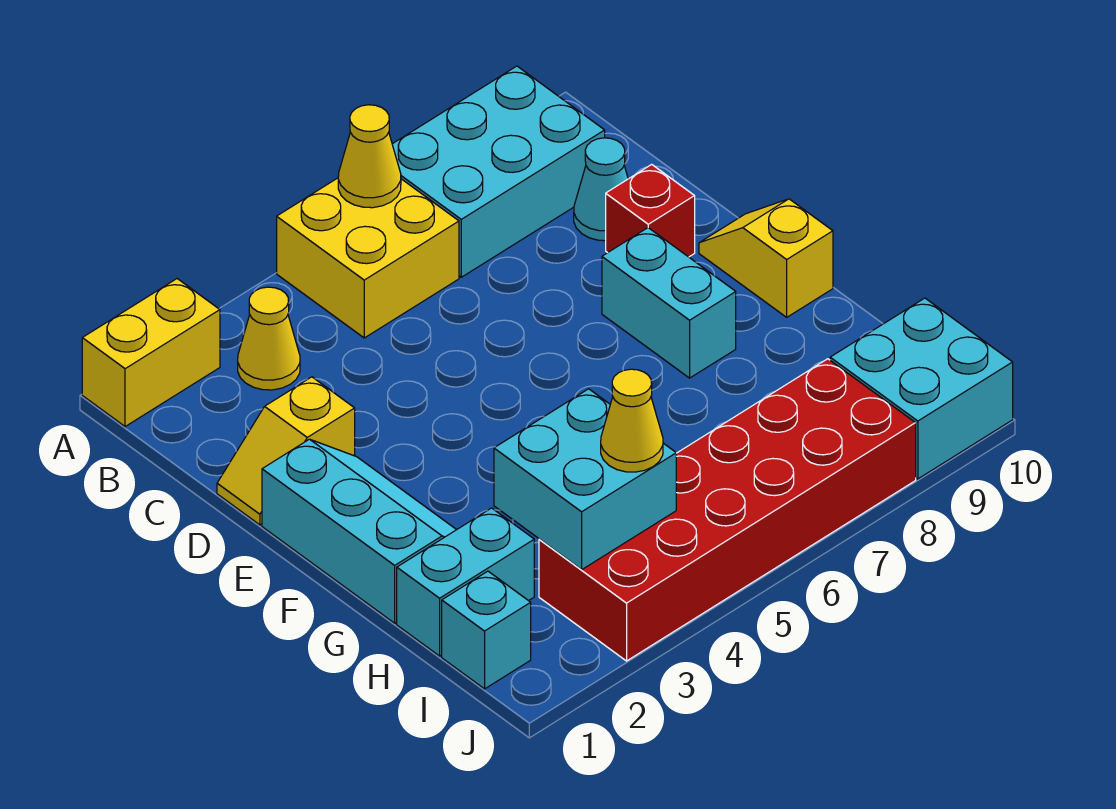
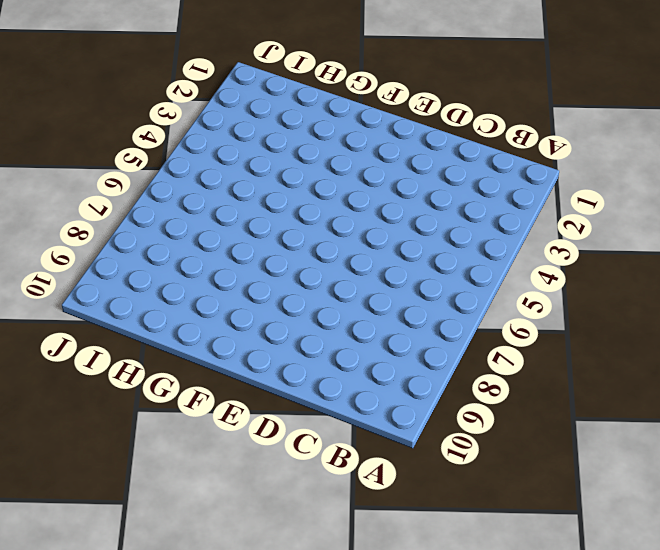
none -> yellow brick A1:A2 level 1
none -> yellow brick A5:B6 level 1
none -> cyan brick A7:B9 level 1

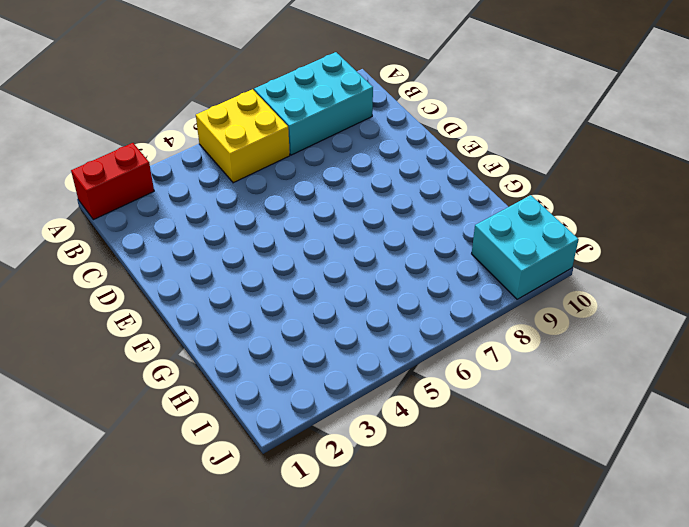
red brick A1:A2 level 1 -> yellow brick A1:A2 level 1
none -> yellow cone B3 level 1
none -> cyan cone C9 level 1
none -> yellow slope D1:D2 level 1 top 2

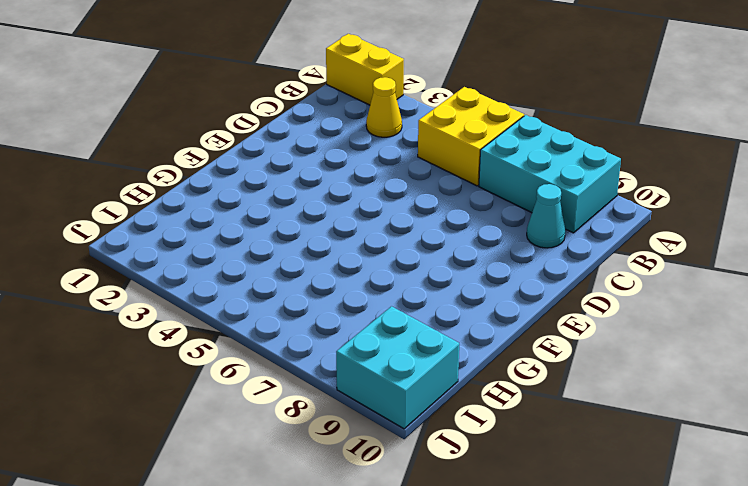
none -> yellow slope D1:D2 level 1 top 2
none -> red brick D9 level 1
none -> cyan slope E1:G2 level 1 top 1

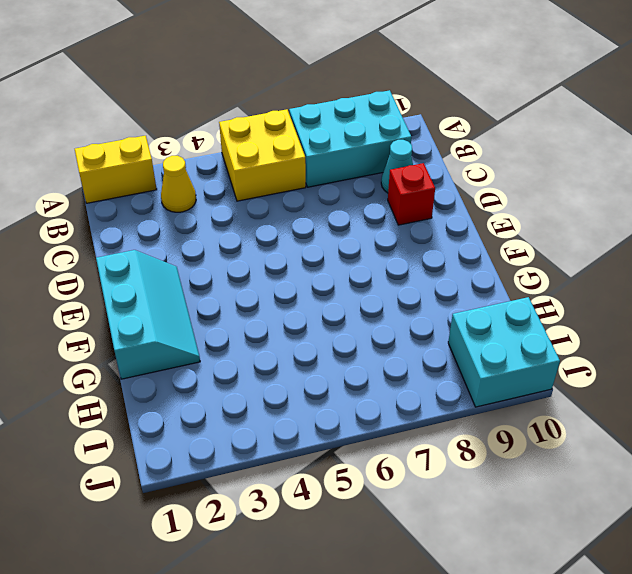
none -> yellow slope D1:D2 level 1 top 2
none -> cyan brick E8:F8 level 1
none -> yellow slope E10:F10 level 1 top F

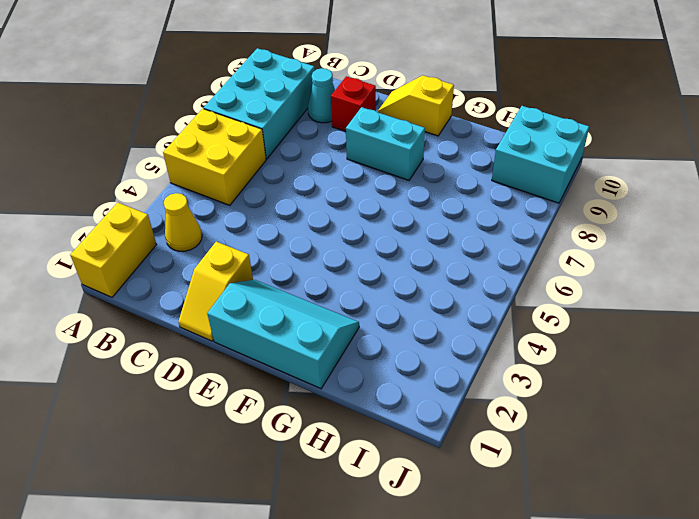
none -> cyan brick H1:H2 level 1
none -> cyan brick I1 level 1
none -> red brick I3:J8 level 1

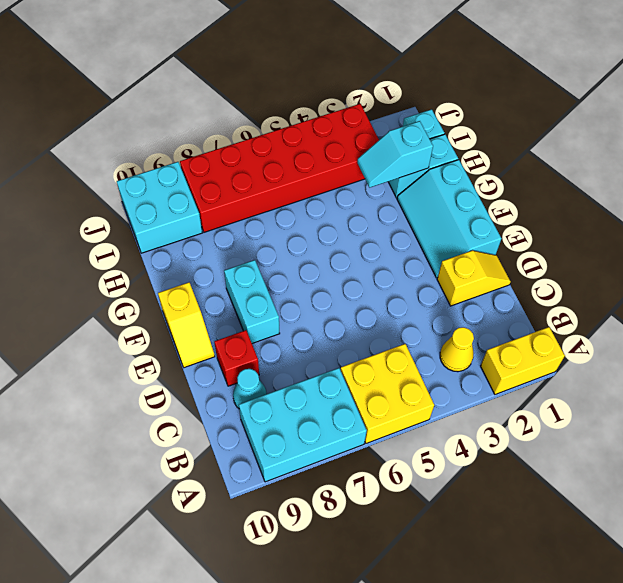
cyan slope H2:H3 level 2 top 2 -> cyan brick H3:I4 level 2
none -> yellow cone A6 level 2
none -> yellow cone I4 level 3

